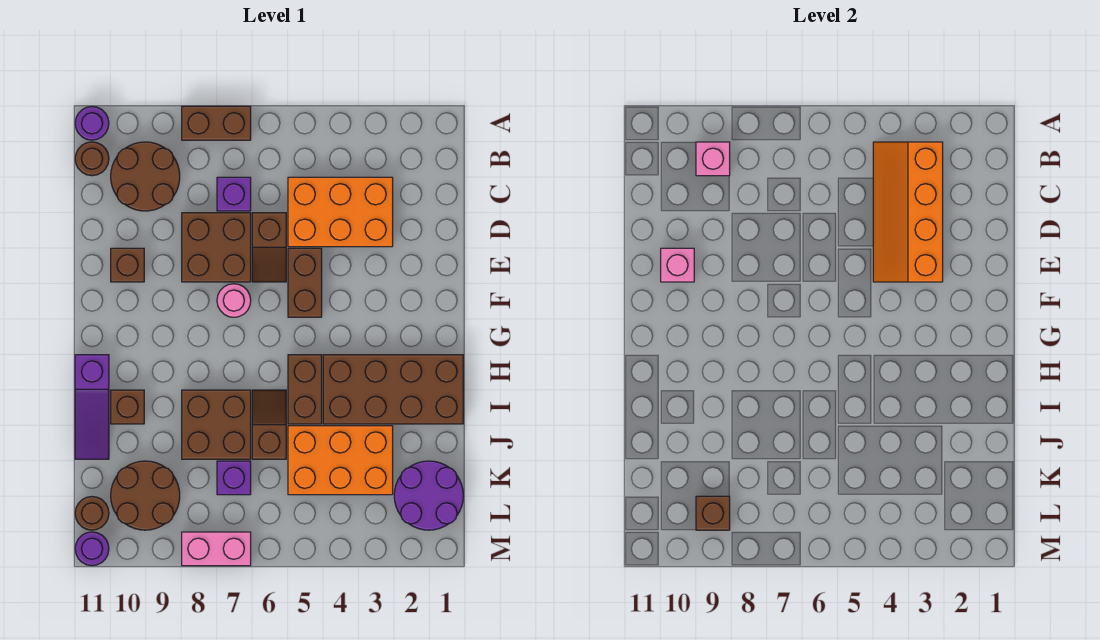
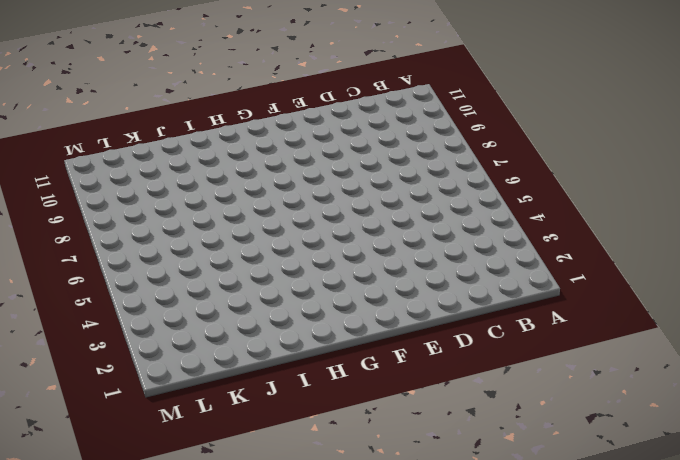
none -> brown brick A7:A8 level 1
none -> purple round brick A11 level 1
none -> brown round brick B9:C10 level 1

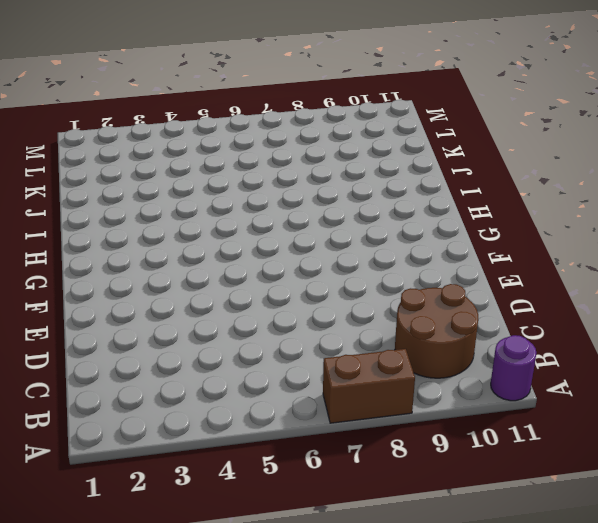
none -> brown round brick B11 level 1
none -> orange brick C3:D5 level 1
none -> purple brick C7 level 1

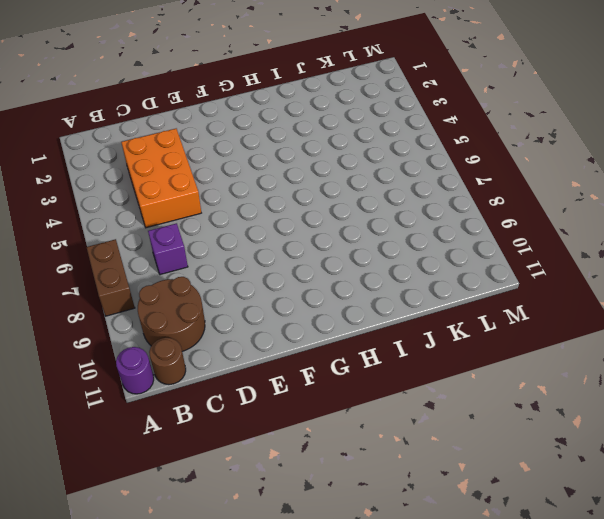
none -> brown slope D6:E6 level 1 top D
none -> brown brick D7:E8 level 1
none -> brown brick E5:F5 level 1

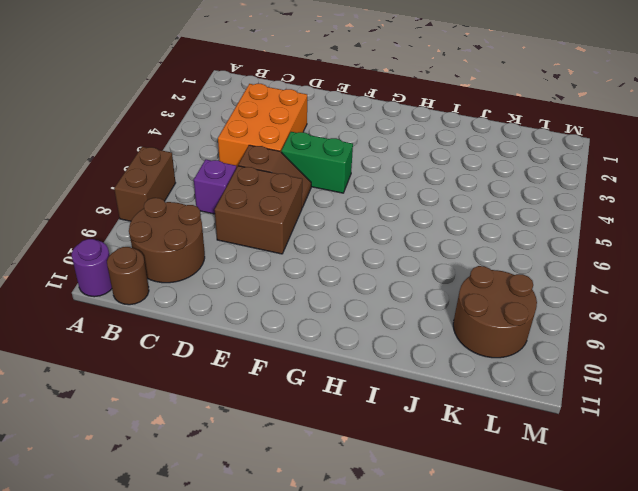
green brick E5:F5 level 1 -> brown brick E5:F5 level 1
none -> brown brick E10 level 1
none -> pink round brick F7 level 1
none -> brown brick H1:I4 level 1

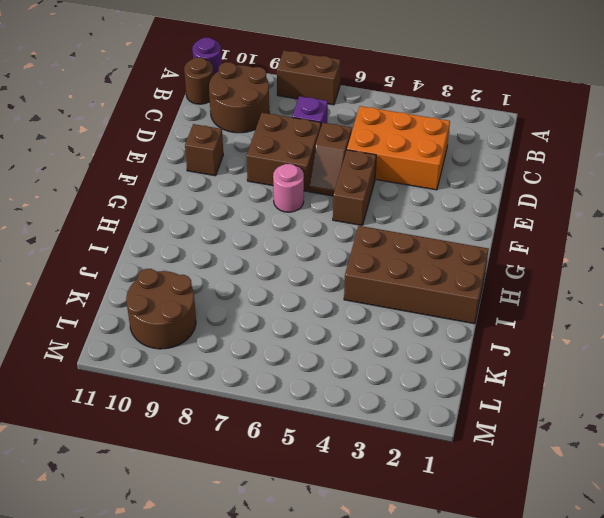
none -> brown brick H5:I5 level 1
none -> purple slope H11:J11 level 1 top H
none -> brown slope I6:J6 level 1 top J

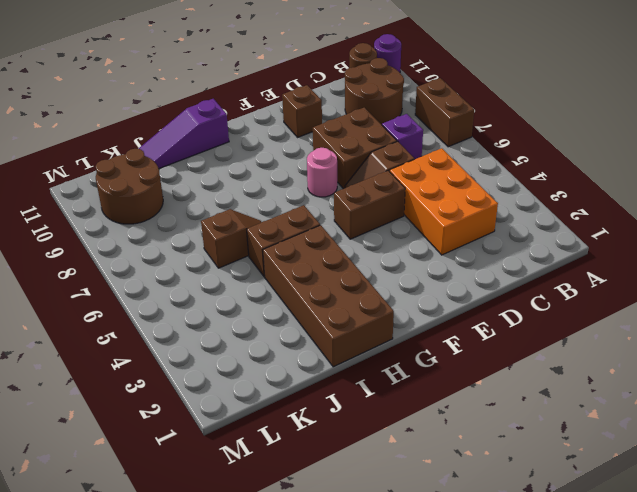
none -> brown brick I7:J8 level 1
none -> brown brick I10 level 1
none -> orange brick J3:K5 level 1

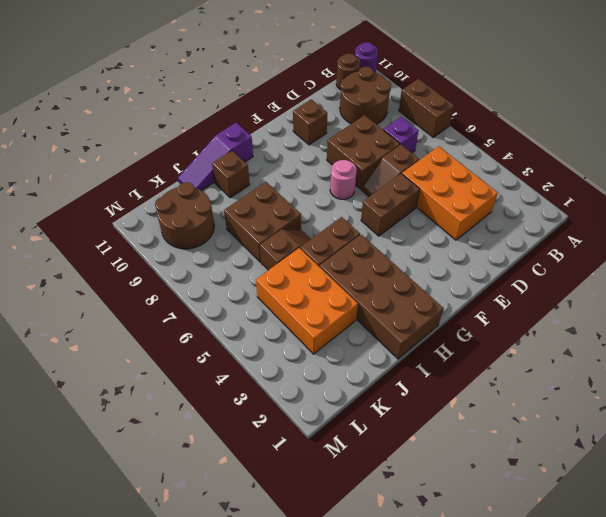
none -> purple round brick K1:L2 level 1
none -> purple brick K7 level 1
none -> brown round brick L11 level 1

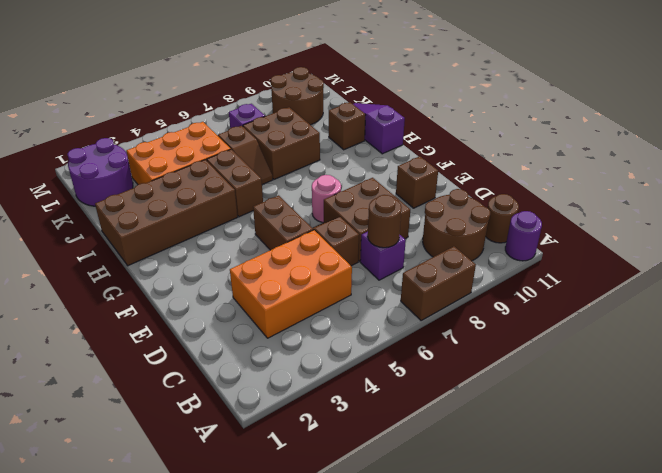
brown round brick C7 level 2 -> brown round brick L11 level 1
none -> pink brick M7:M8 level 1
none -> purple round brick M11 level 1
none -> orange slope B3:E4 level 2 top 3

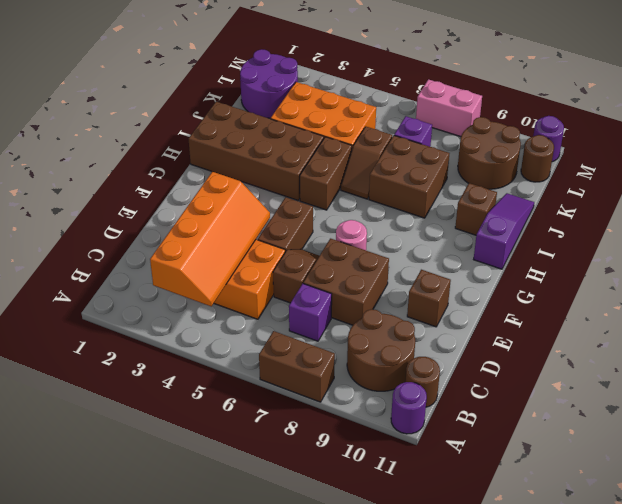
none -> pink brick B9 level 2
none -> pink brick E10 level 2
none -> brown brick L9 level 2

